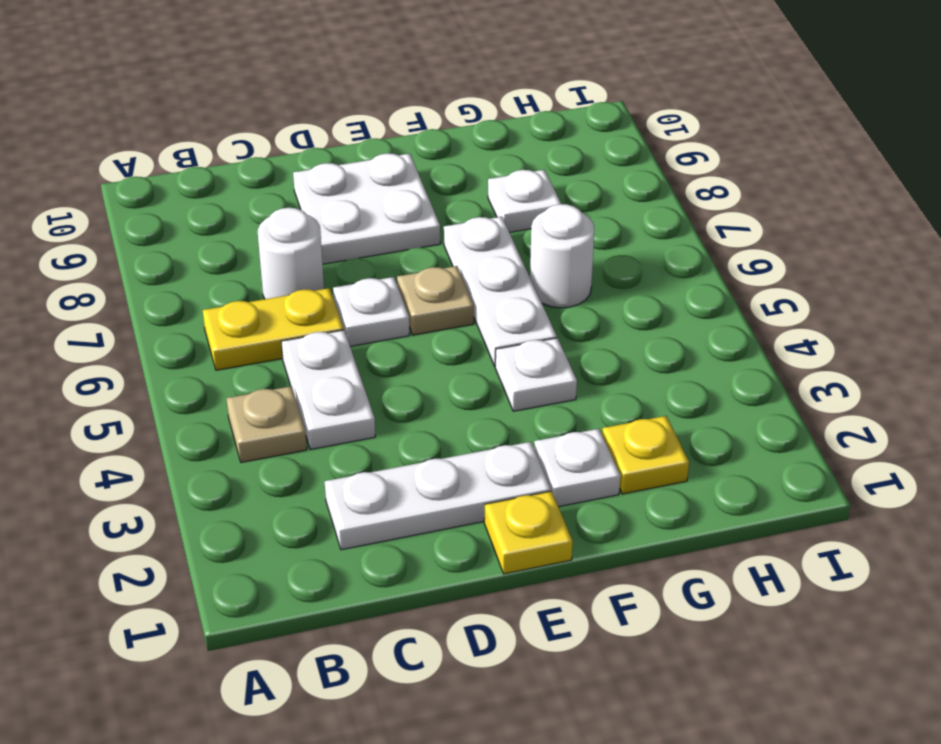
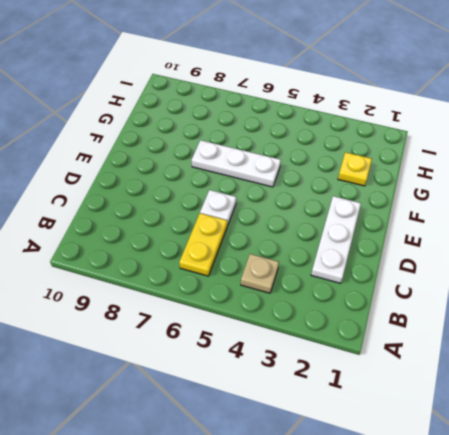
none -> white plate C4:C5 level 1
none -> white round brick C7 level 1
none -> white plate D8:E9 level 1

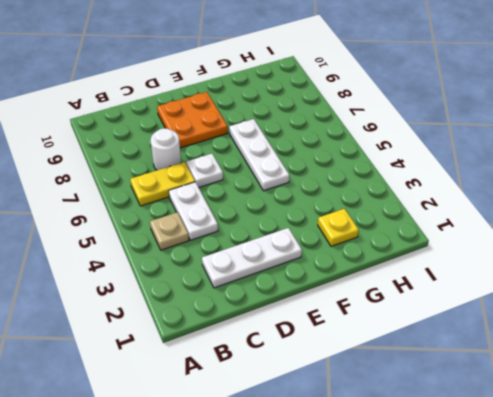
orange plate D8:E9 level 1 -> white plate D8:E9 level 1
none -> yellow plate E1 level 1
none -> tan plate E6 level 1
none -> white plate F2 level 1

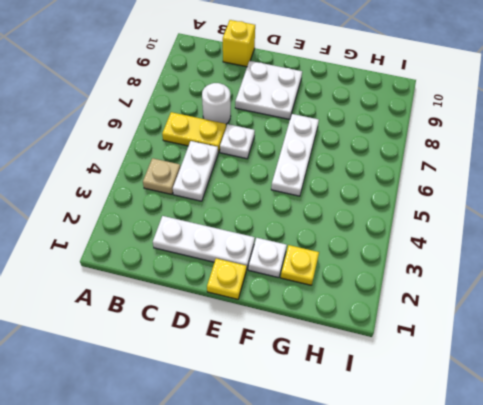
yellow brick C10 level 1 -> none
none -> tan plate E6 level 1
none -> white plate F4 level 1
none -> white round brick G6 level 1

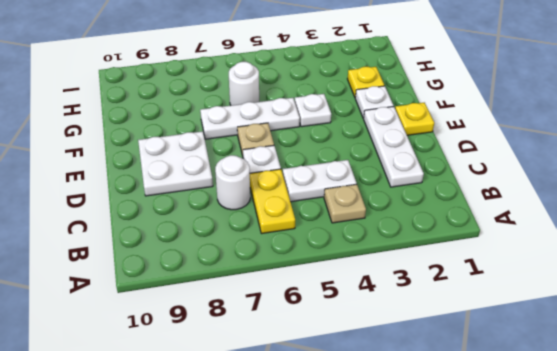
none -> white plate G8 level 1

